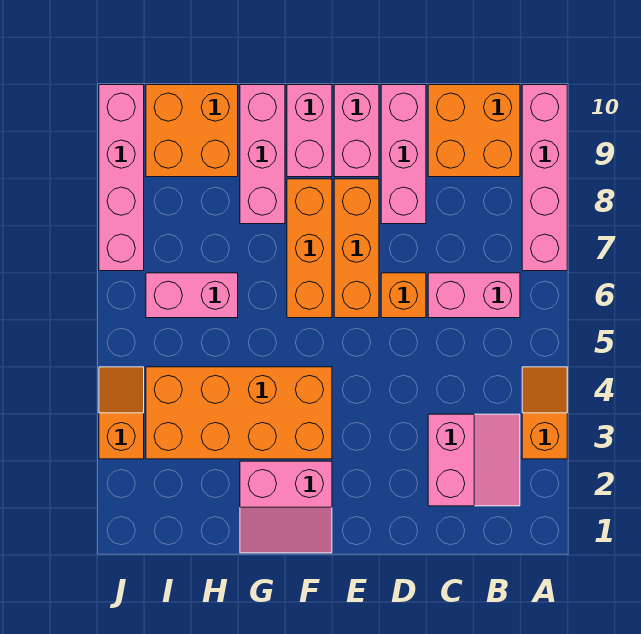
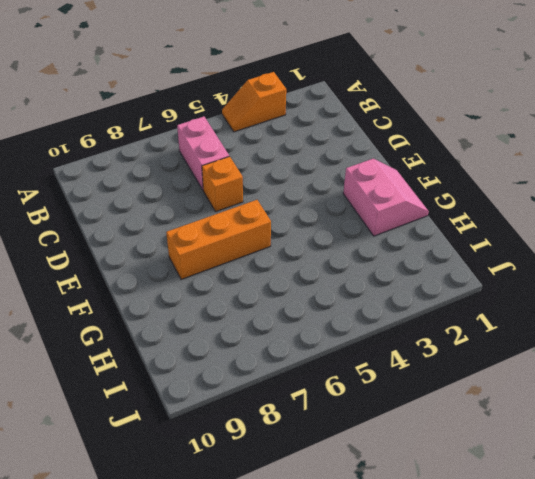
none -> pink brick A7:A10 level 1
none -> pink slope B2:C3 level 1 top C
none -> orange brick B9:C10 level 1

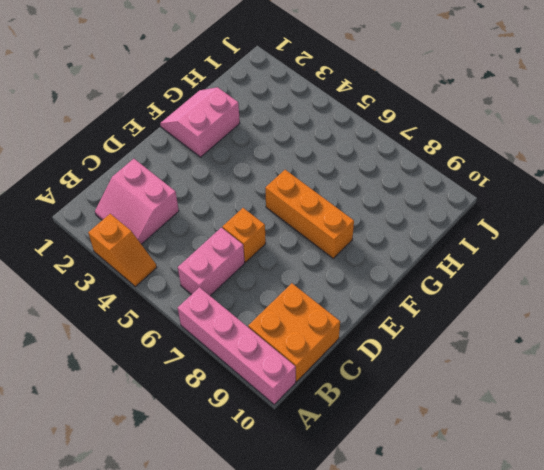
none -> pink brick D8:D10 level 1
none -> orange brick E6:E8 level 1
none -> pink brick E9:E10 level 1

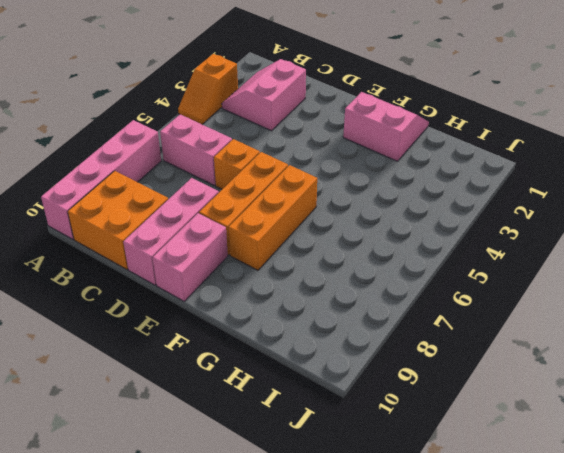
none -> orange brick F3:I4 level 1
none -> pink brick F9:F10 level 1
none -> pink brick G8:G10 level 1

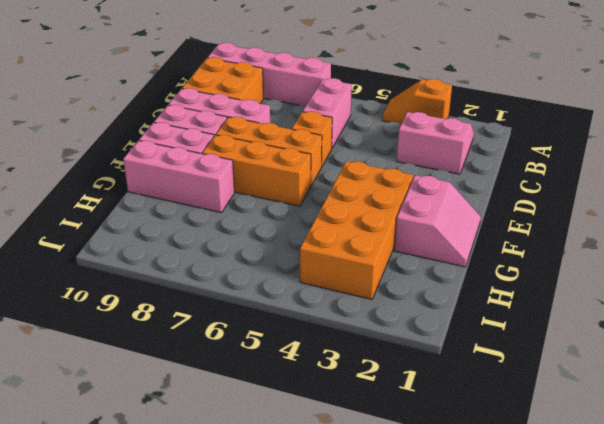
none -> pink brick H6:I6 level 1
none -> orange brick H9:I10 level 1
none -> orange slope J3:J4 level 1 top 3

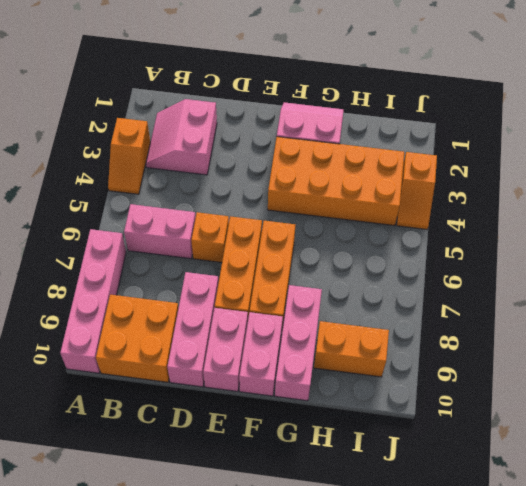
orange brick H9:I9 level 1 -> orange brick H9:I10 level 1
none -> pink brick H6:I6 level 1
none -> pink brick J7:J10 level 1

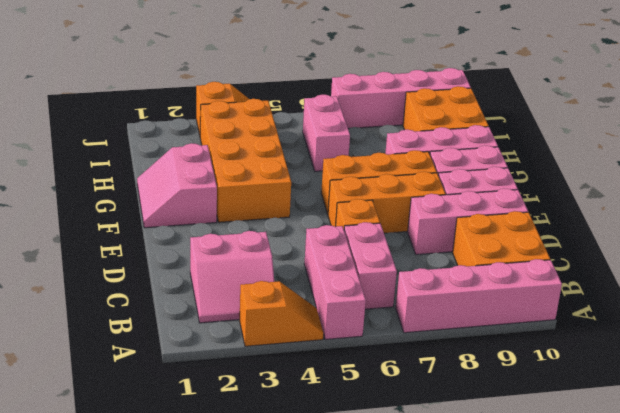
pink brick A5:C5 level 1 -> none

